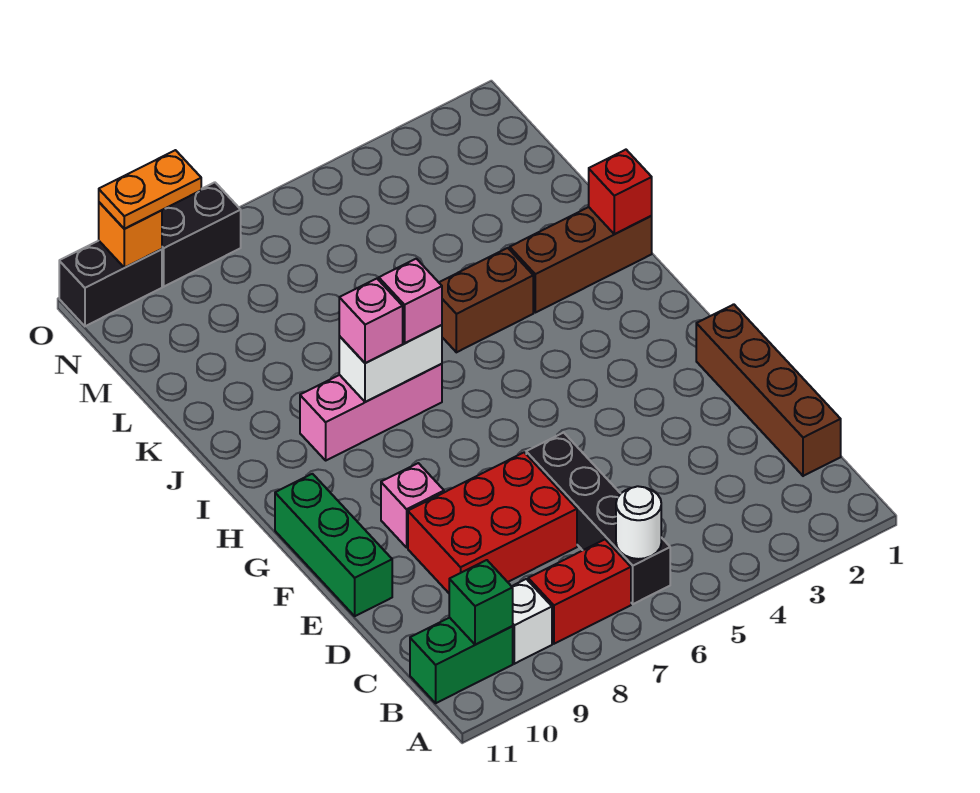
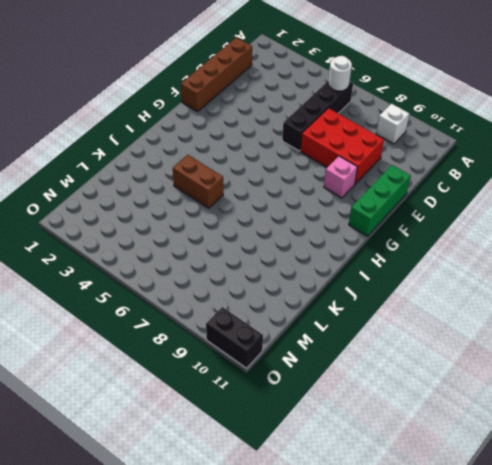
none -> red brick B7:B8 level 1
none -> green brick B10:B11 level 1
none -> pink brick I7:I9 level 1

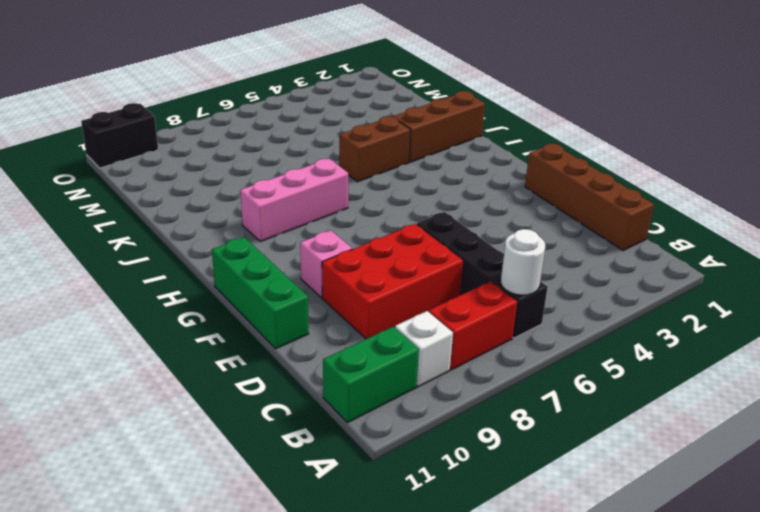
none -> black brick O8:O9 level 1
none -> green brick B10 level 2
none -> white brick I7:I8 level 2

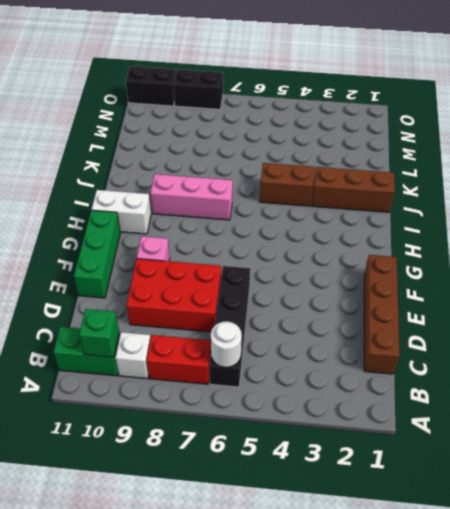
white brick H10:H11 level 1 -> white brick I7:I8 level 2
none -> red brick J1 level 2
none -> orange brick O10 level 2
none -> pink brick I7 level 3

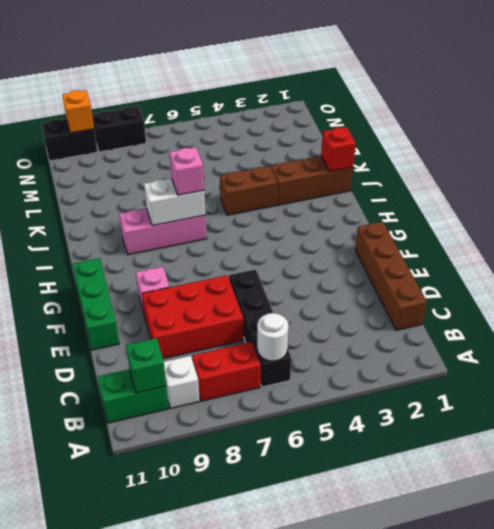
none -> pink brick I8 level 3
none -> orange plate O9:O10 level 3

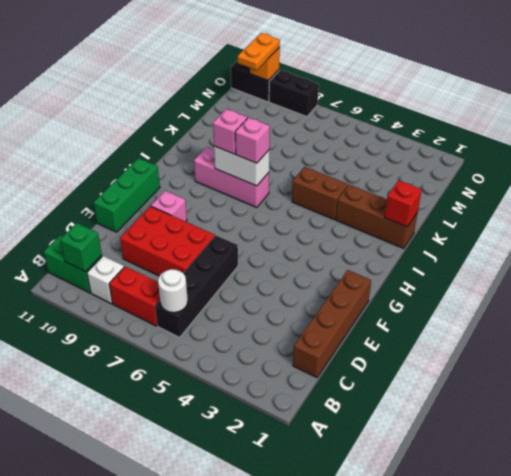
orange plate N10:O10 level 3 -> orange plate O9:O10 level 3

